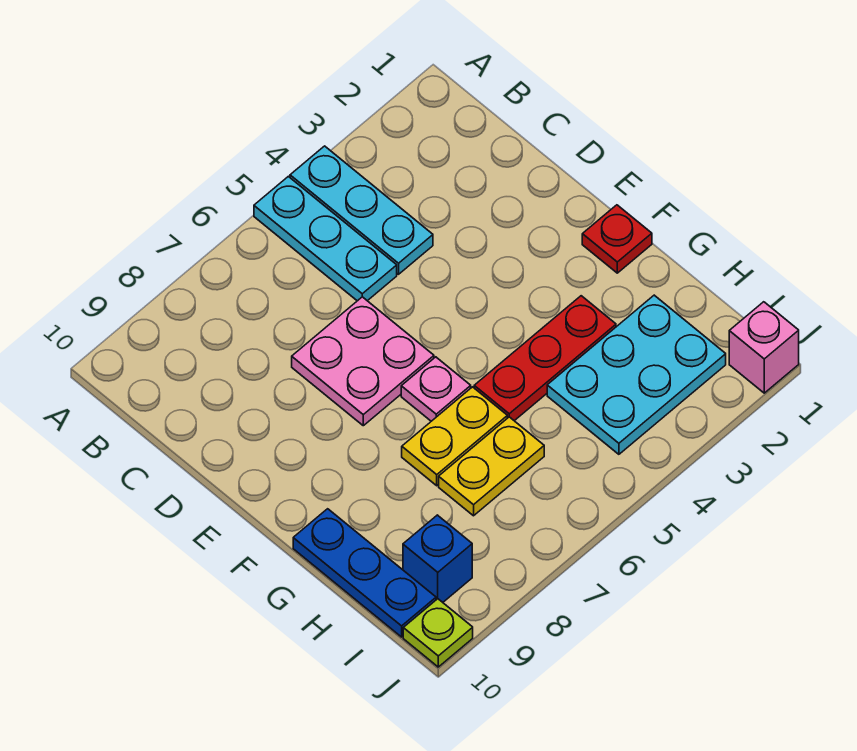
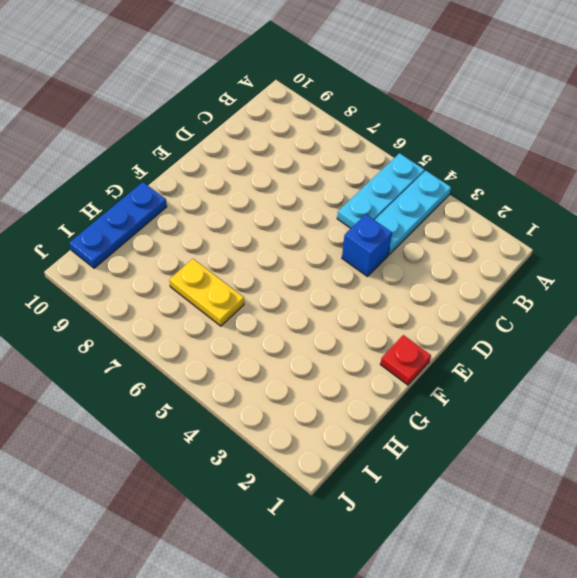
blue brick D4 level 1 -> blue brick I9 level 1
none -> pink plate D6:E7 level 1
none -> pink plate F6 level 1
none -> red plate G3:G5 level 1

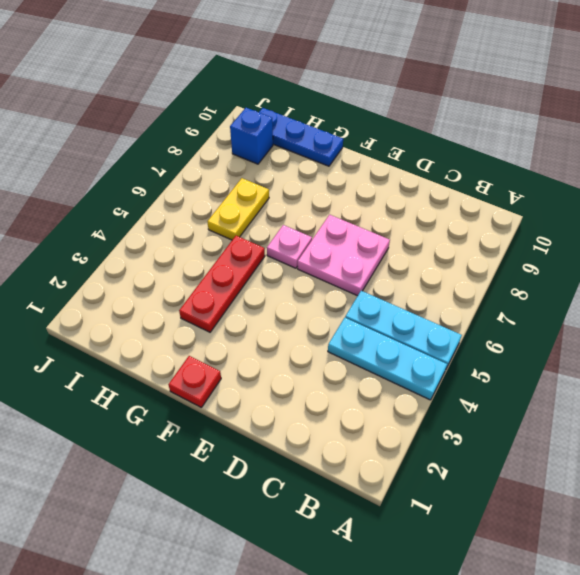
none -> yellow plate G6:G7 level 1
none -> cyan plate H2:I4 level 1
none -> pink brick J1 level 1

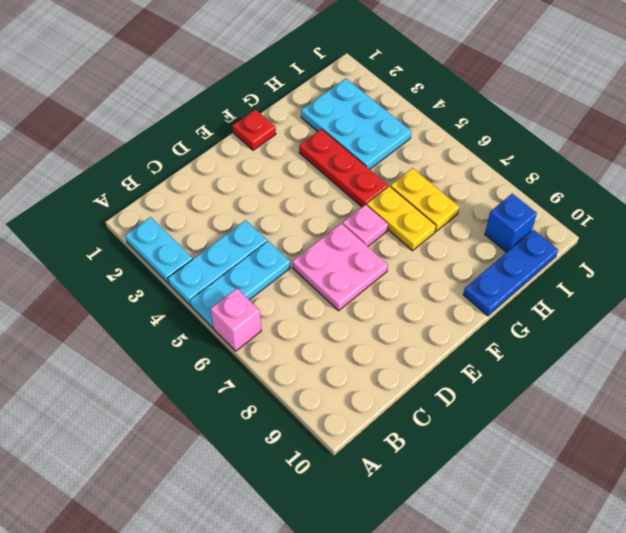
cyan plate A2:A3 level 1 -> none
pink brick A6 level 1 -> pink brick J1 level 1
none -> lime plate J10 level 1

